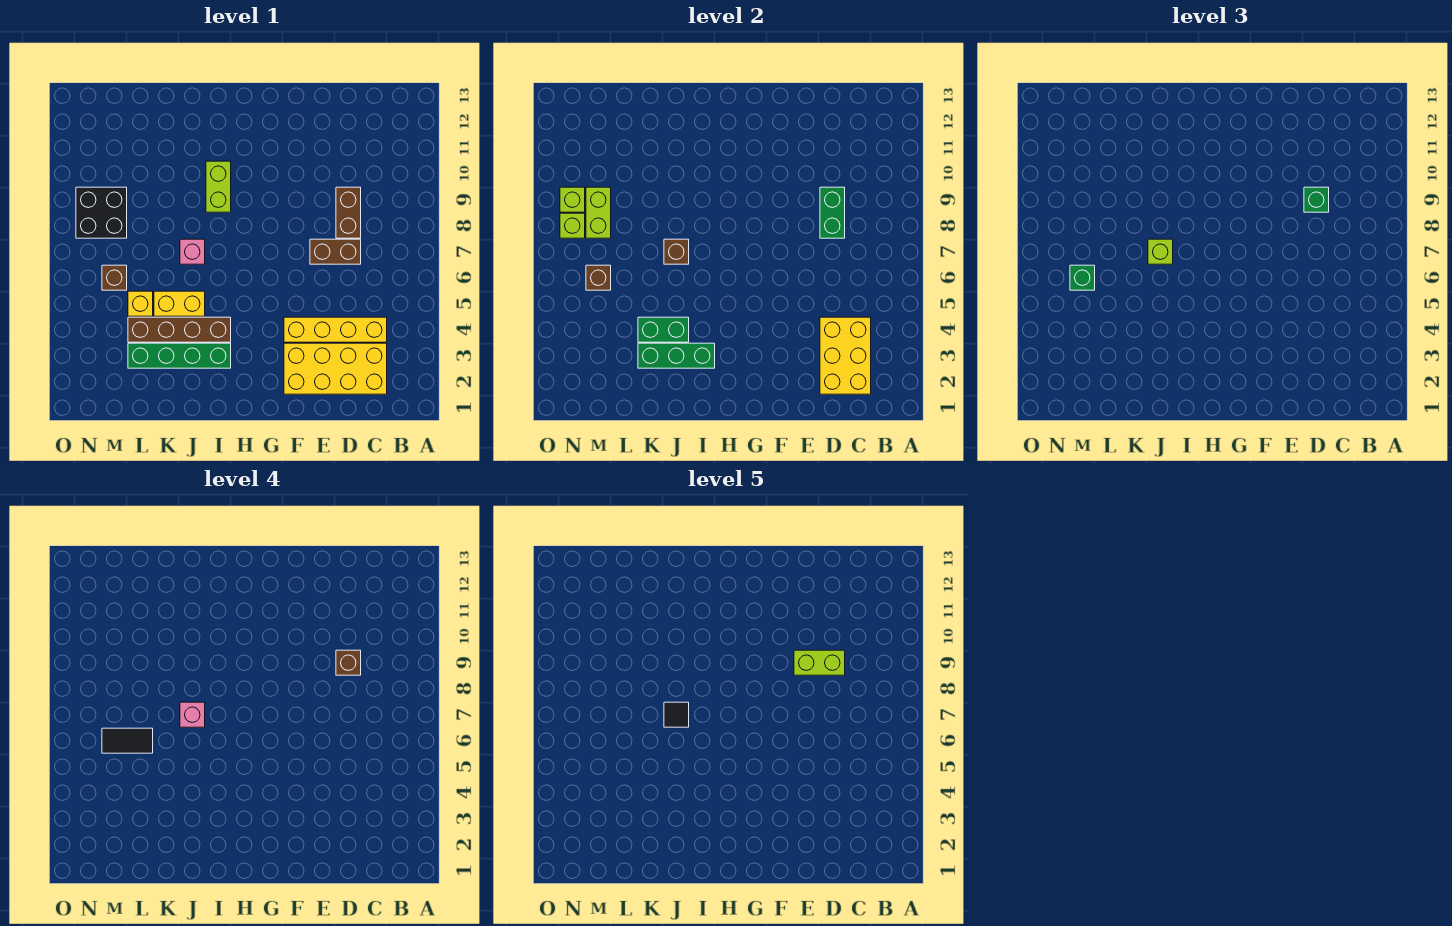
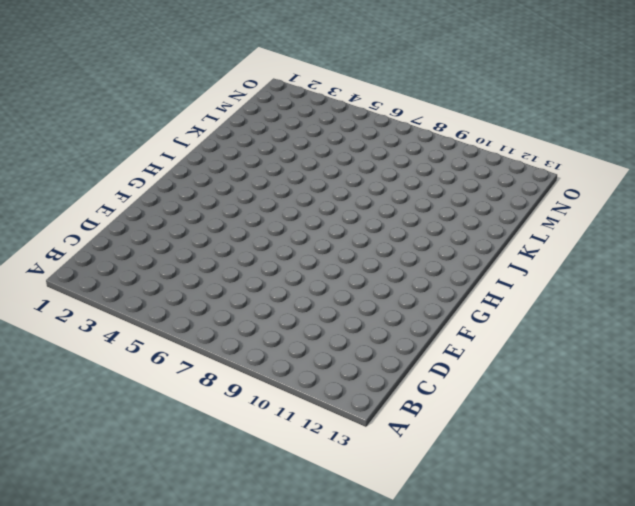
none -> yellow brick C2:F3 level 1
none -> yellow brick C4:F4 level 1
none -> brown brick D7:E7 level 1

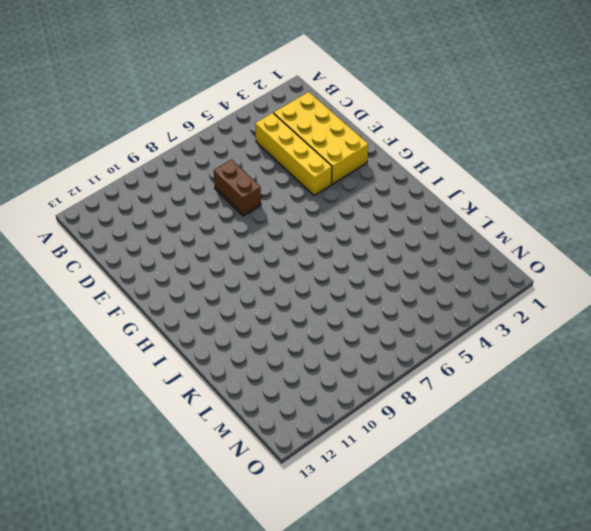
none -> brown brick D8:D9 level 1
none -> green brick I3:L3 level 1
none -> brown brick I4:L4 level 1

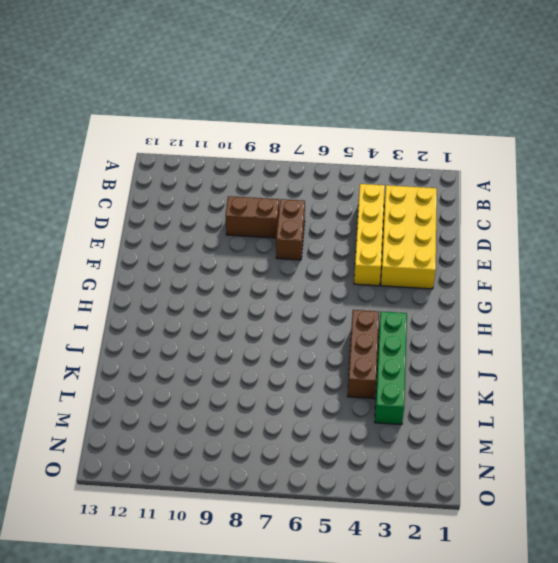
brown brick I4:K4 level 1 -> brown brick I4:L4 level 1
none -> lime brick I9:I10 level 1
none -> yellow brick J5:K5 level 1
none -> pink brick J7 level 1

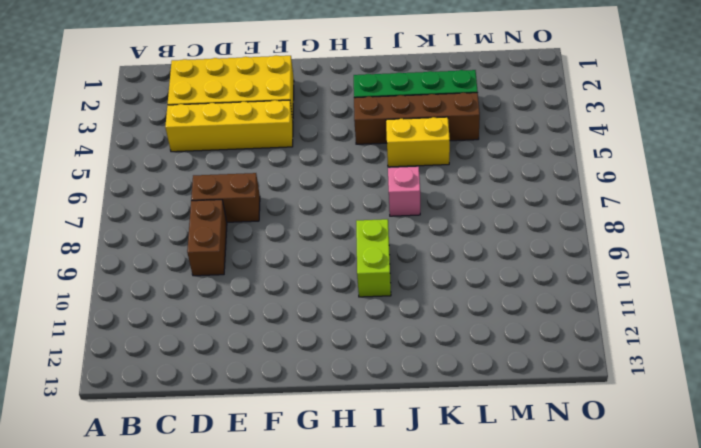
none -> yellow brick L5 level 1
none -> brown brick M6 level 1
none -> black brick M8:N9 level 1

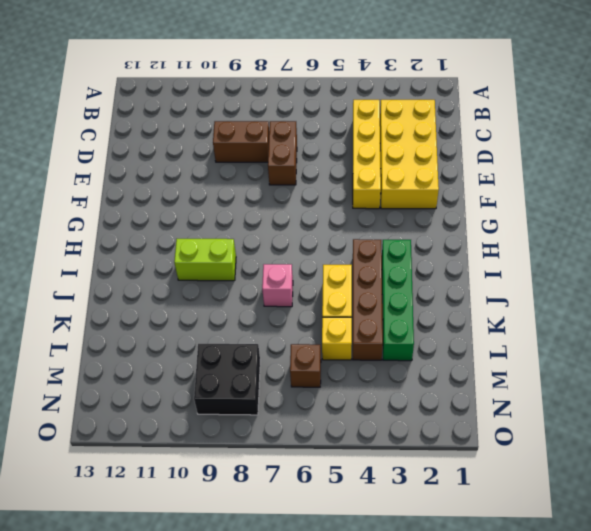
none -> yellow brick C2:D4 level 2
none -> green brick D8:D9 level 2
none -> green brick I3:K3 level 2

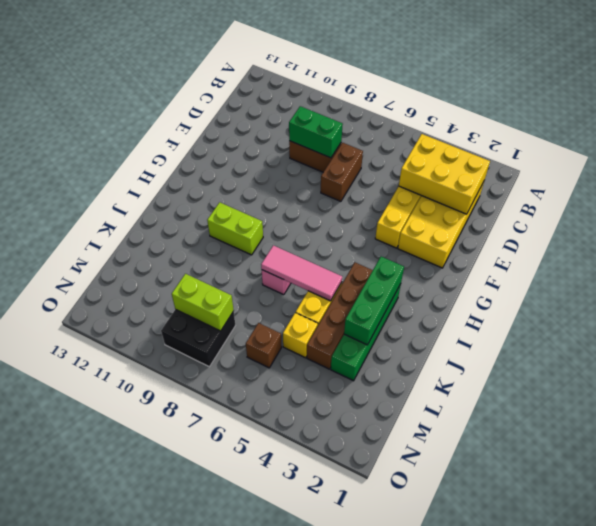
pink tile J5:J7 level 2 -> brown brick J7 level 2
none -> green brick J4:K4 level 2
none -> brown brick M6 level 2
none -> lime brick N8 level 2

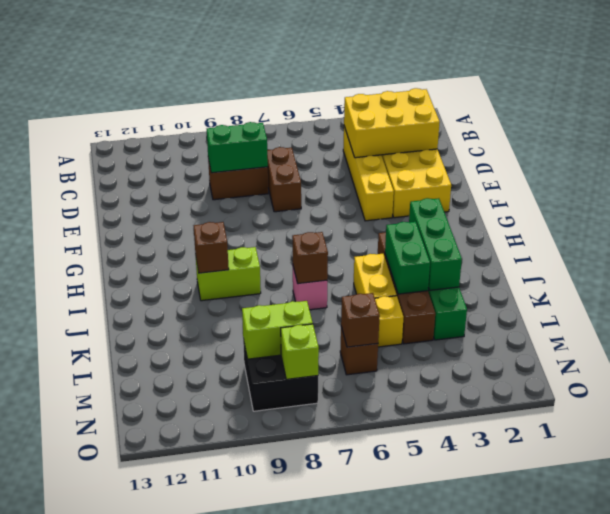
brown brick I10 level 2 -> brown brick D9 level 4
none -> lime brick N9 level 2
none -> green brick D9 level 3
none -> lime brick J7 level 3

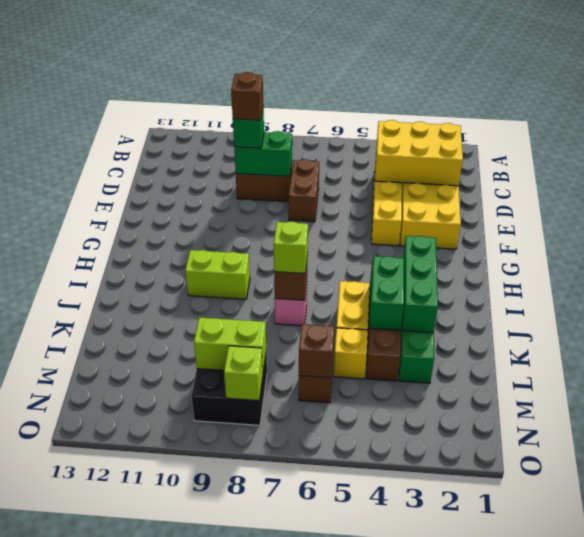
none -> lime brick N9 level 2
none -> green brick M6 level 3
none -> pink brick J7 level 4

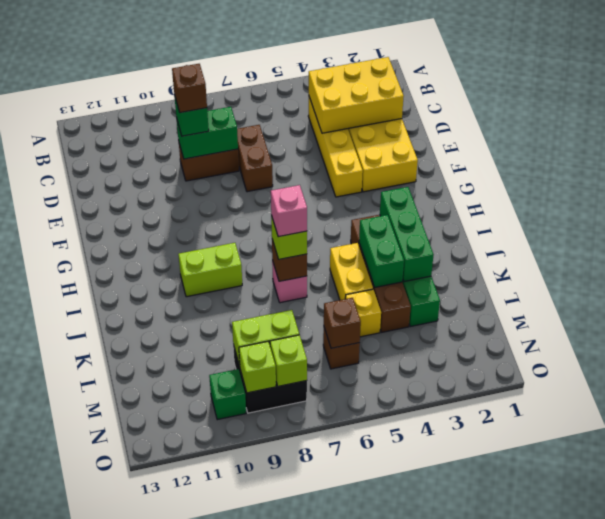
green brick N10 level 1 -> green brick M6 level 3
none -> black tile L6:M6 level 4
none -> lime brick D9:E9 level 5
none -> black tile J7 level 5

